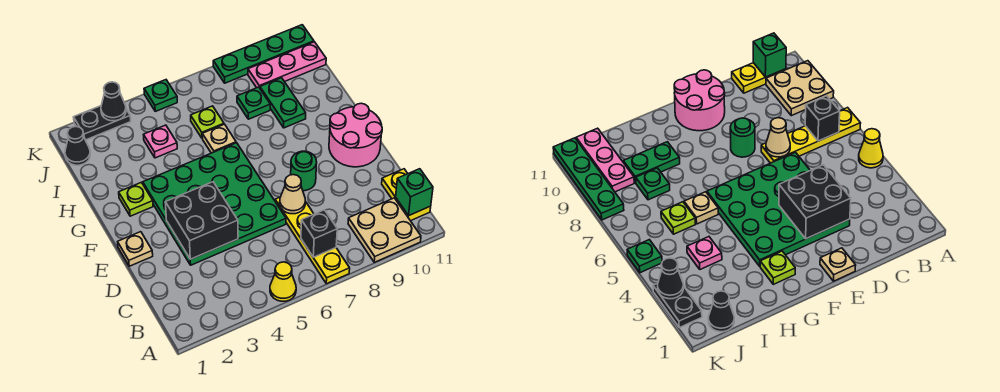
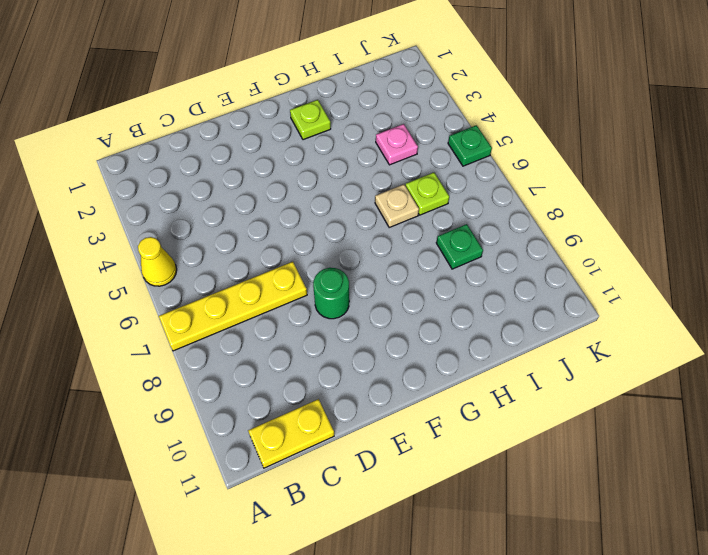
none -> tan plate A9:B10 level 1
none -> green plate D3:G6 level 1
none -> tan plate E1 level 1

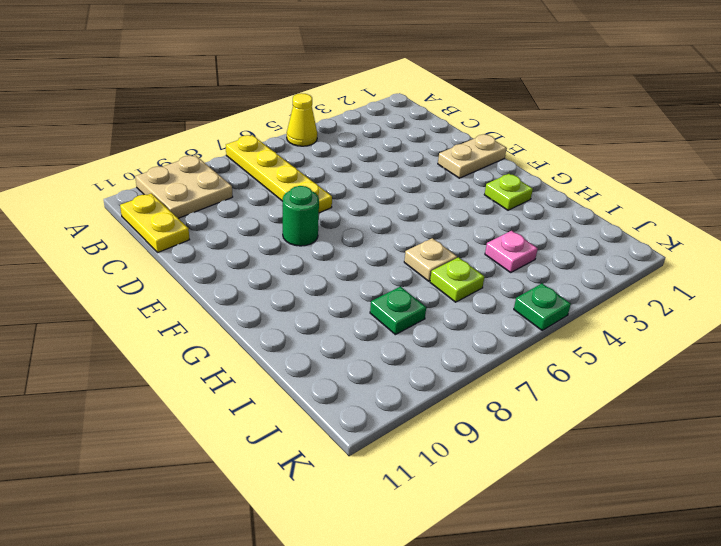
tan plate E1:E2 level 1 -> tan plate E1 level 1
none -> green plate D3:G6 level 1
none -> pink round brick E10:F11 level 1
none -> green plate H9:I9 level 1

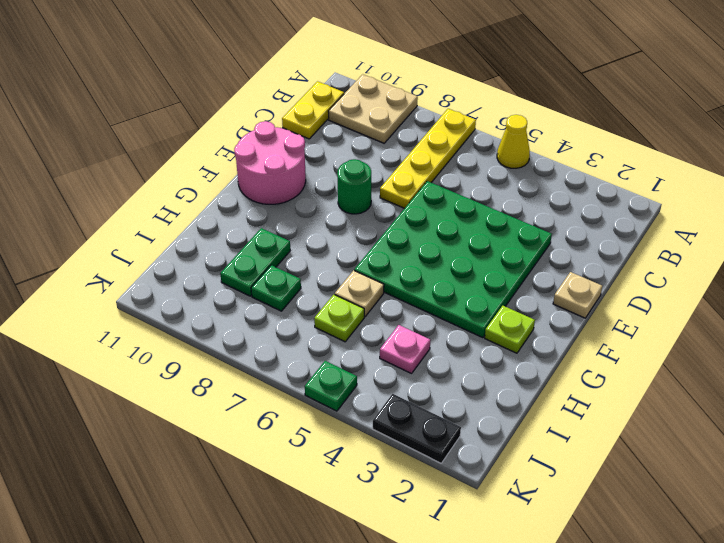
none -> black cone J1 level 1
none -> pink plate J9:J11 level 1
none -> green plate K8:K11 level 1

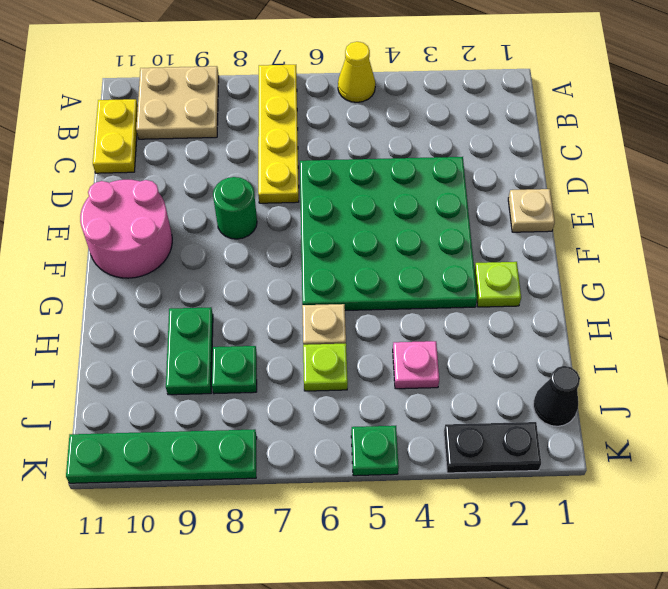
none -> pink plate J9:J11 level 1
none -> black brick B7 level 2
none -> green brick B11 level 2

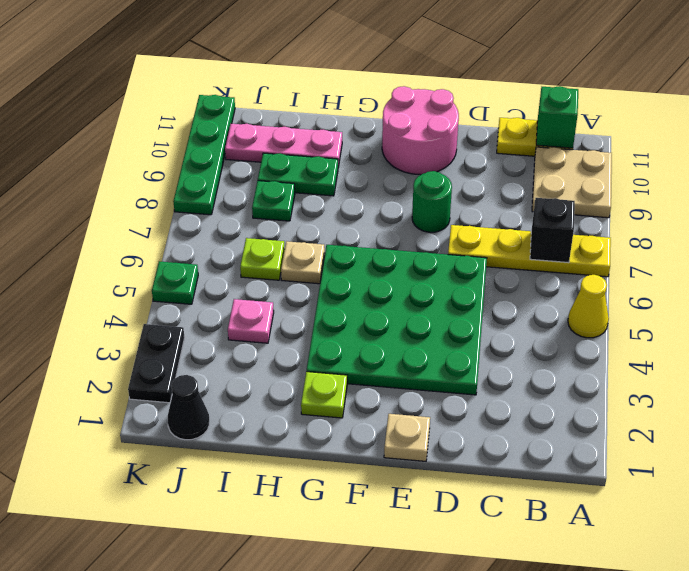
pink plate H10:J10 level 1 -> pink plate J9:J11 level 1
none -> black brick D3:E4 level 2
none -> tan cone D7 level 2
none -> black cone K3 level 2

